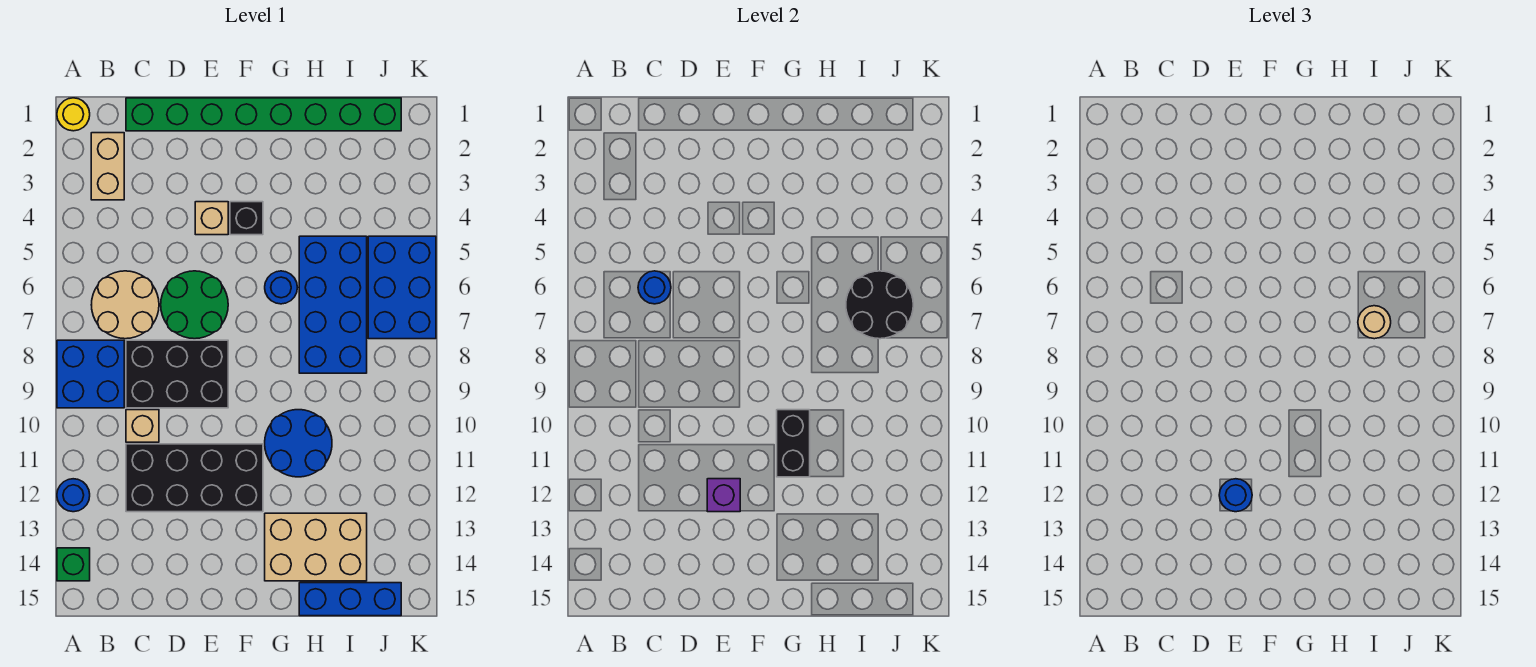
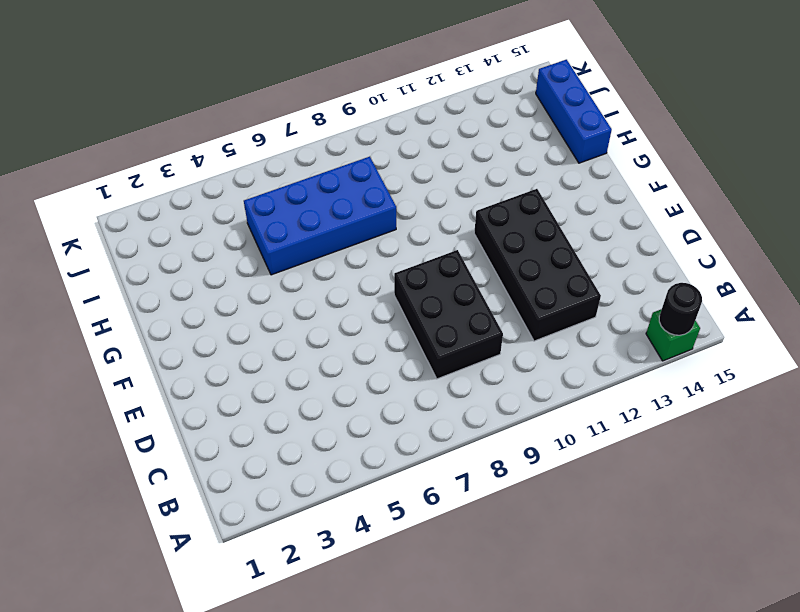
black round brick A14 level 2 -> none
none -> yellow round brick A1 level 1
none -> blue brick A8:B9 level 1
none -> blue round brick A12 level 1

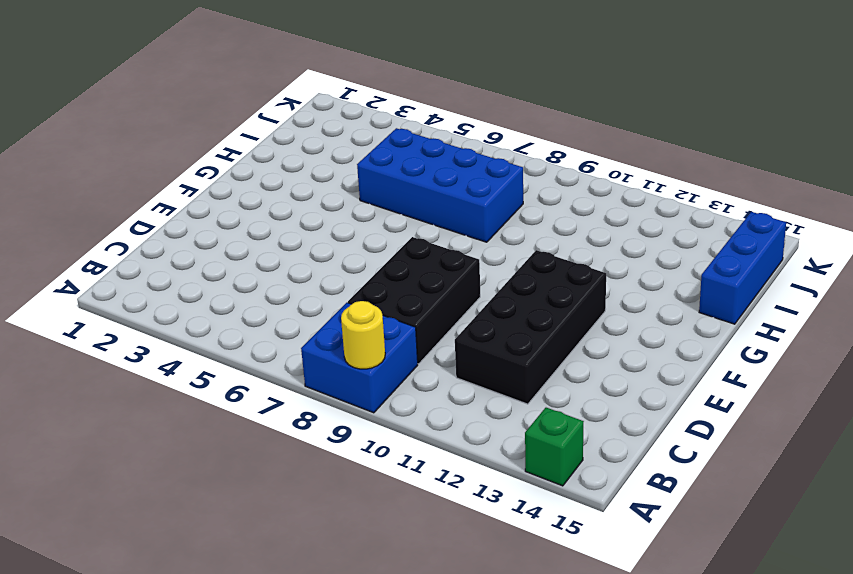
yellow round brick A9 level 2 -> yellow round brick A1 level 1
none -> blue round brick A12 level 1
none -> tan brick B2:B3 level 1
none -> tan round brick B6:C7 level 1

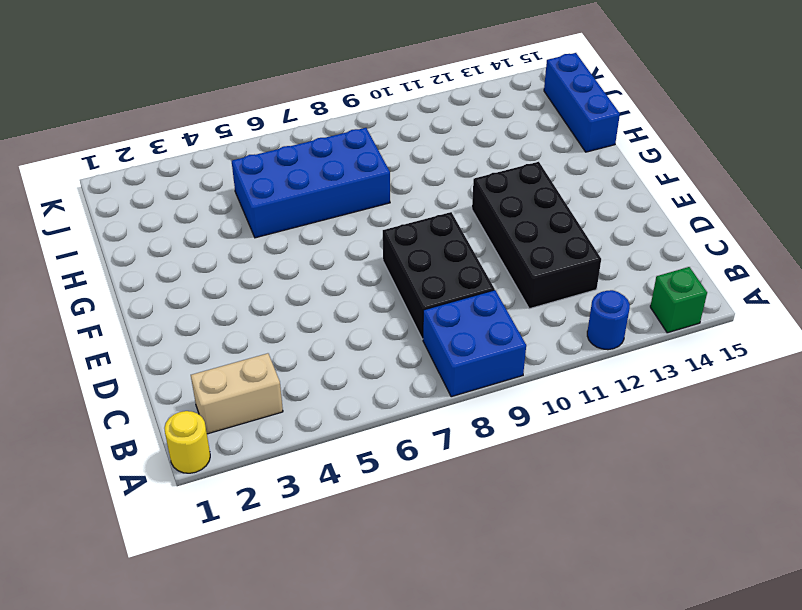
none -> tan round brick B6:C7 level 1
none -> green brick C1:J1 level 1
none -> tan brick C10 level 1

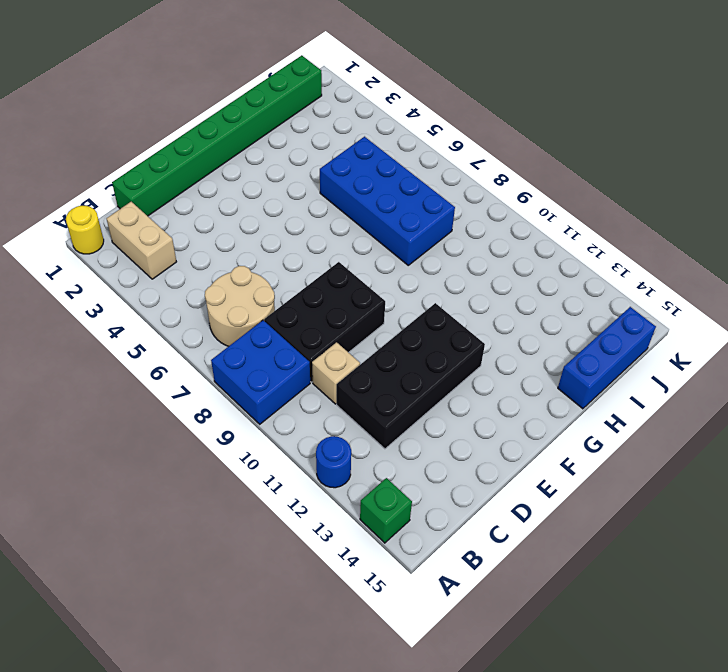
none -> green round brick D6:E7 level 1
none -> tan brick E4 level 1
none -> black brick F4 level 1

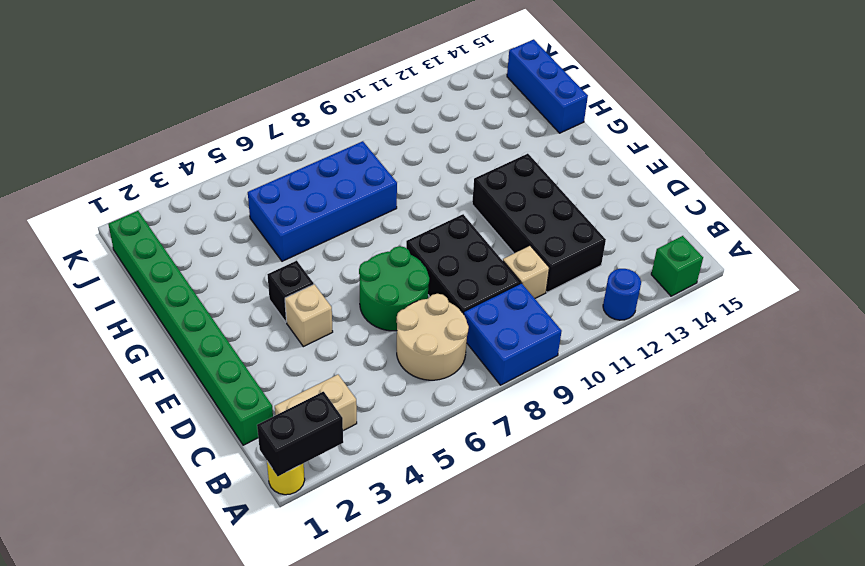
black brick A1:A2 level 2 -> black brick G10:G11 level 2
none -> blue round brick G6 level 1
none -> blue round brick G10:H11 level 1
none -> tan brick G13:I14 level 1

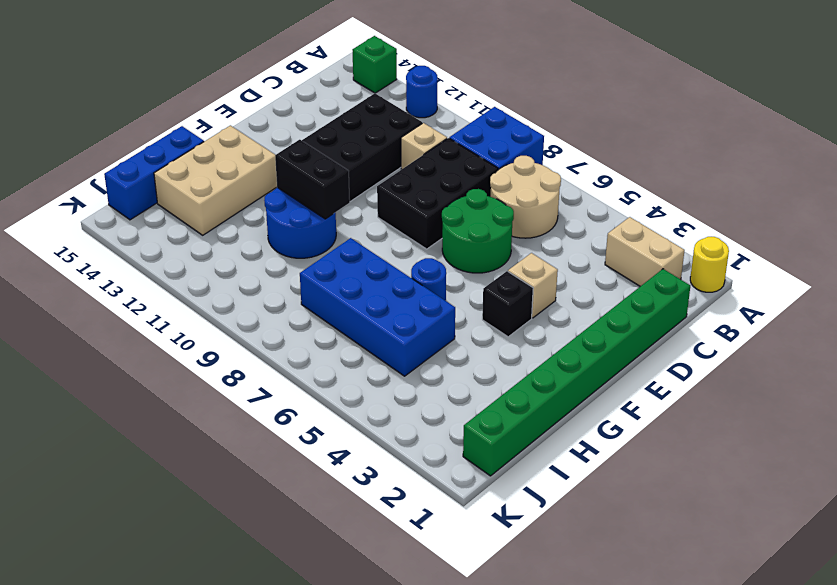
none -> blue brick J5:K7 level 1
none -> blue round brick C6 level 2
none -> purple brick E12 level 2

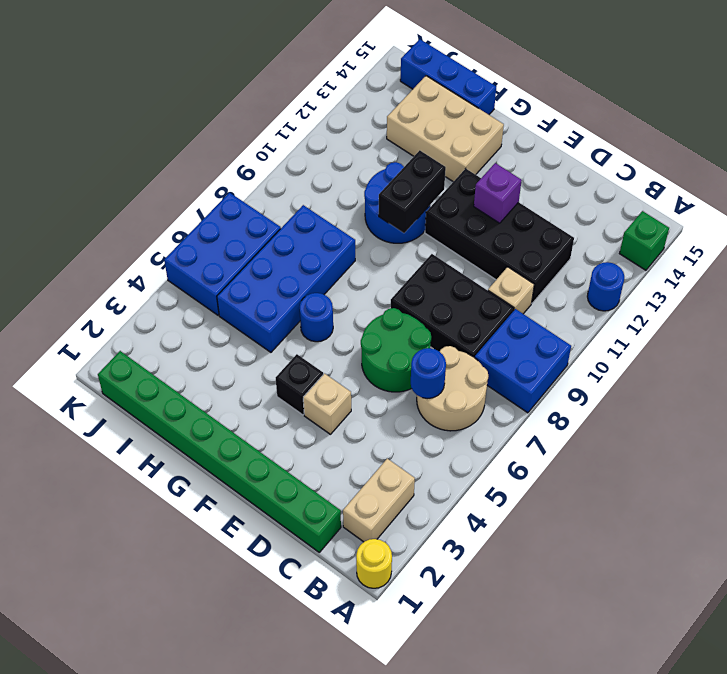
none -> black round brick I6:J7 level 2
none -> blue round brick E12 level 3
none -> tan round brick I7 level 3

